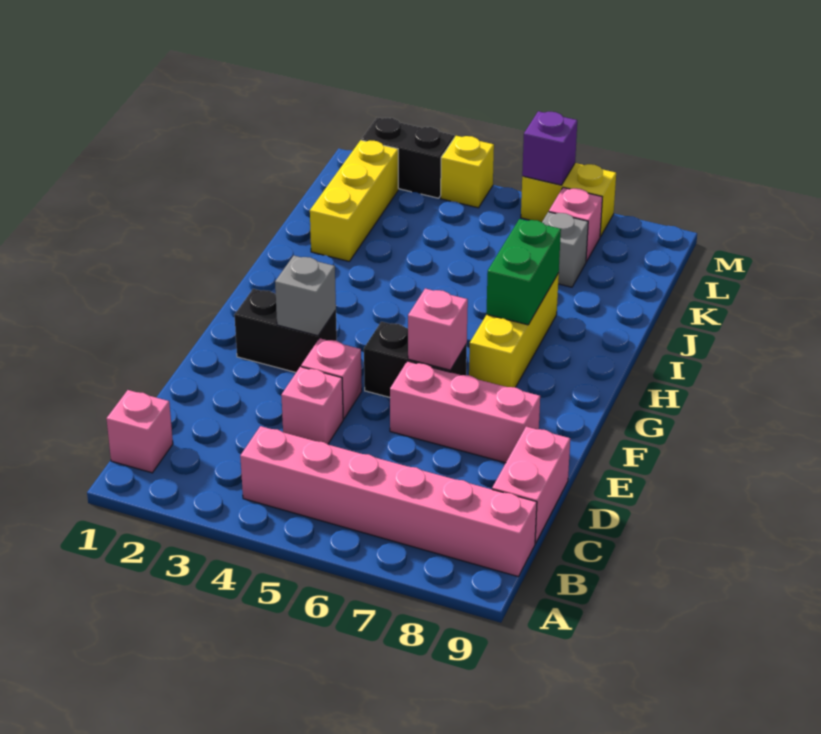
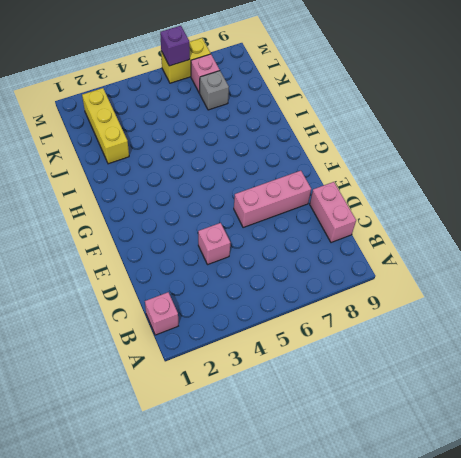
none -> pink brick B4:B9 level 1
none -> pink brick E4 level 1
none -> black brick F2:F3 level 1

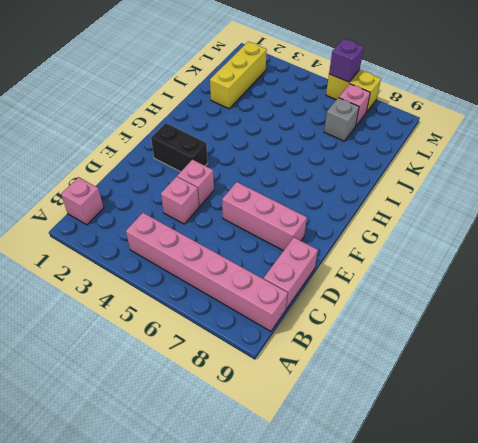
none -> black brick F5:F6 level 1
none -> yellow brick G7:I7 level 1
none -> black brick M2:M3 level 1

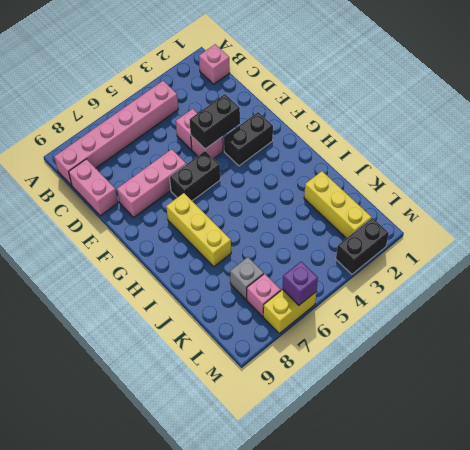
black brick E3:E4 level 2 -> none
none -> yellow brick M4 level 1
none -> grey brick F3 level 2
none -> pink brick F6 level 2

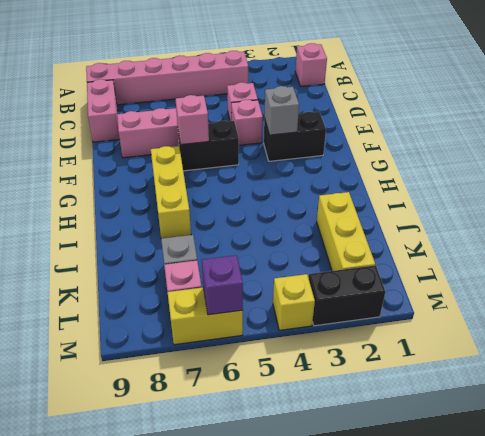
none -> green brick H7:I7 level 2

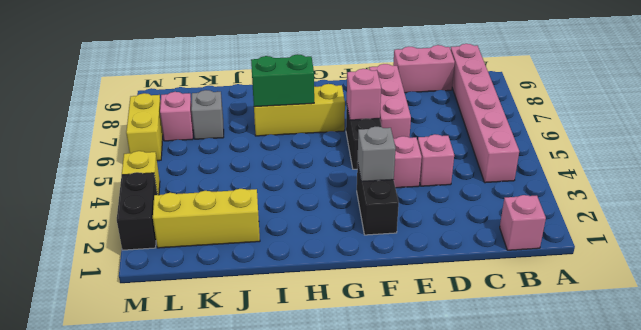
none -> purple brick M6 level 2

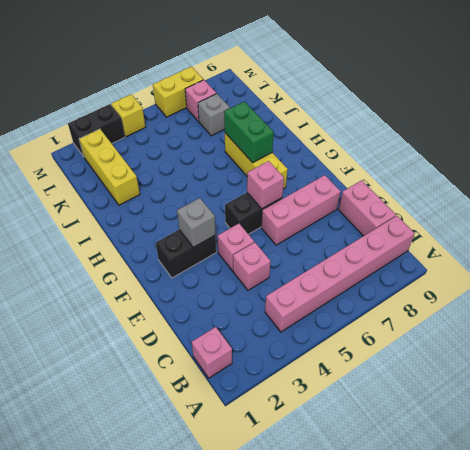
none -> purple brick M6 level 2

